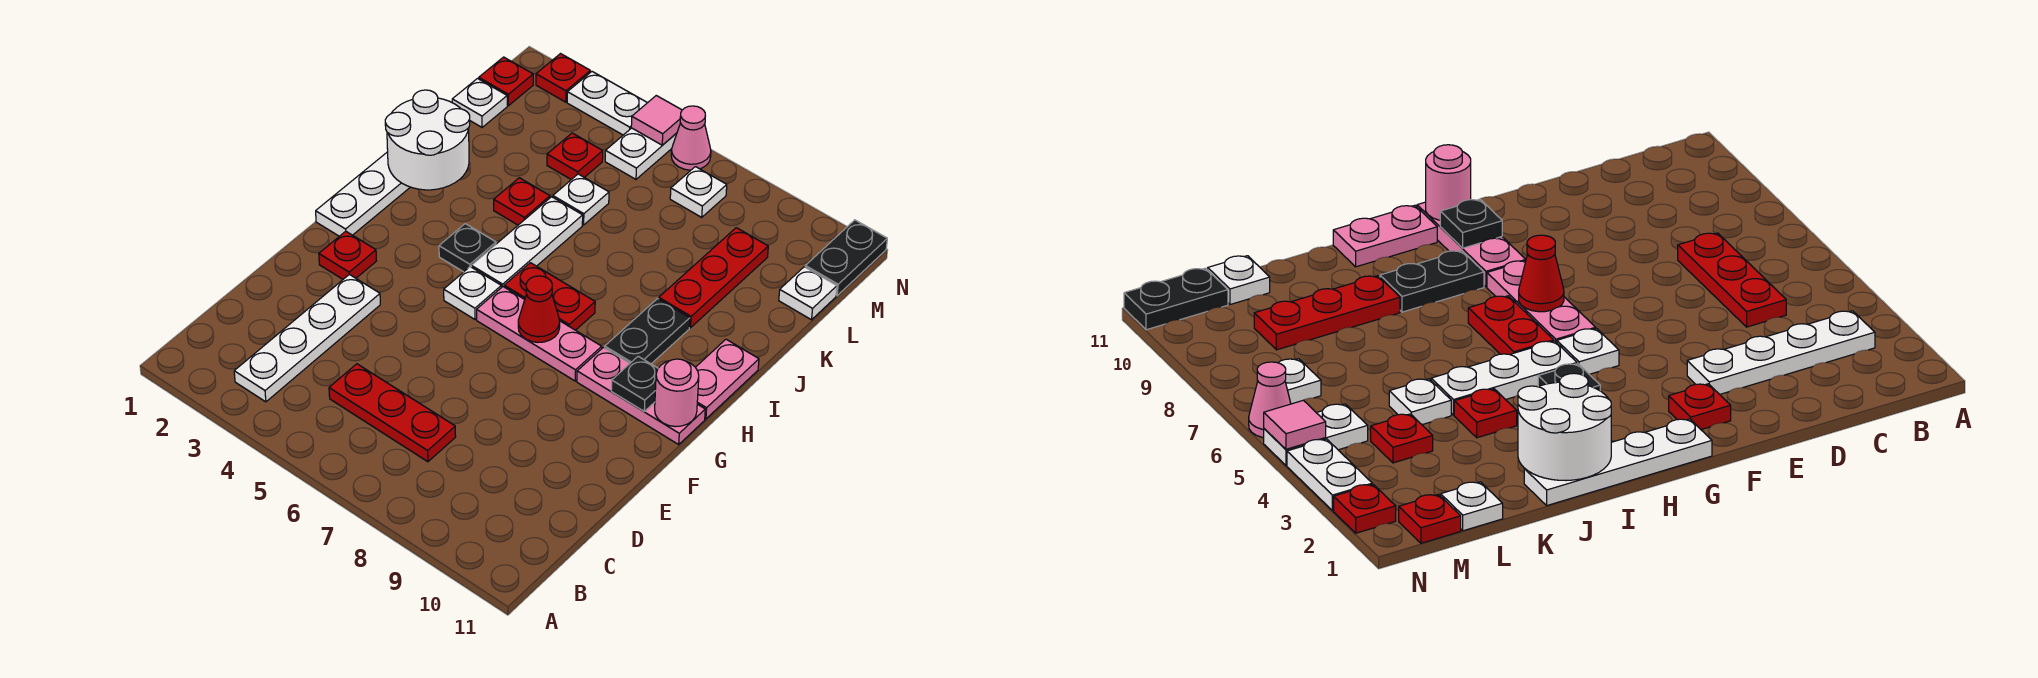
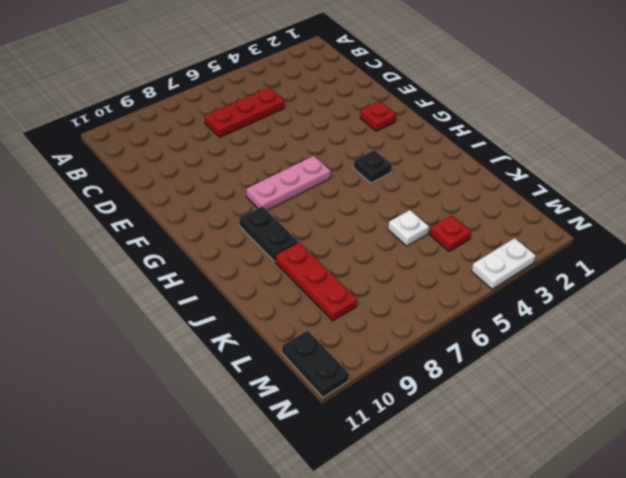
none -> white plate B3:E3 level 1
none -> white plate G1:J1 level 1
none -> white plate G5 level 1
none -> pink plate G9:G11 level 1

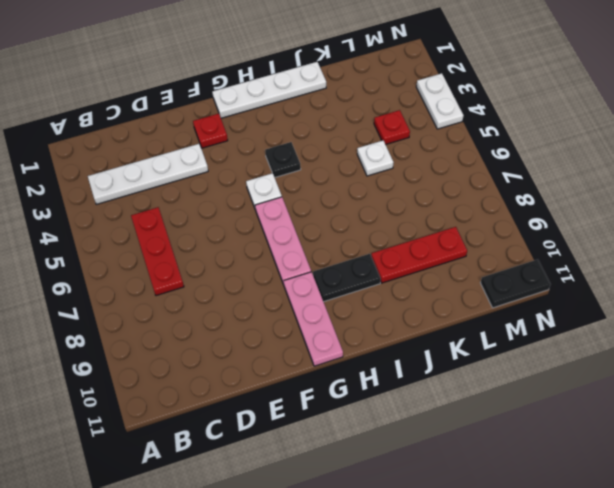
none -> white plate H5:J5 level 1
none -> red plate H6:H7 level 1
none -> pink plate H11:I11 level 1
none -> red plate J4 level 1

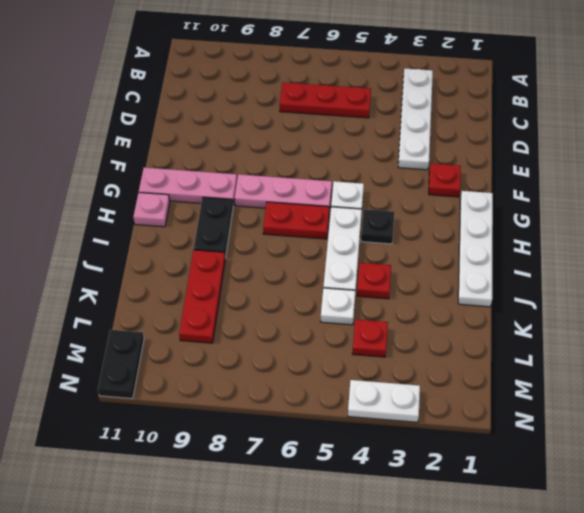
pink plate H11 level 1 -> pink plate H11:I11 level 1
none -> white plate L1 level 1
none -> white plate L11 level 1
none -> red plate M1 level 1
none -> white plate M5:N5 level 1

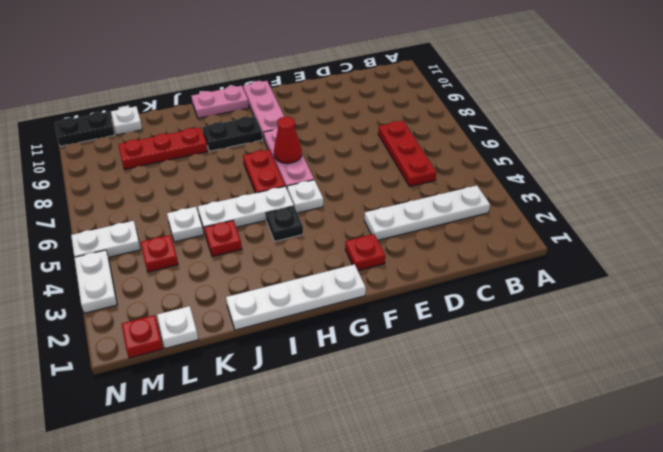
none -> white plate M7 level 1
none -> red plate N2 level 1
none -> pink cone N6 level 1
none -> black plate G10 level 2

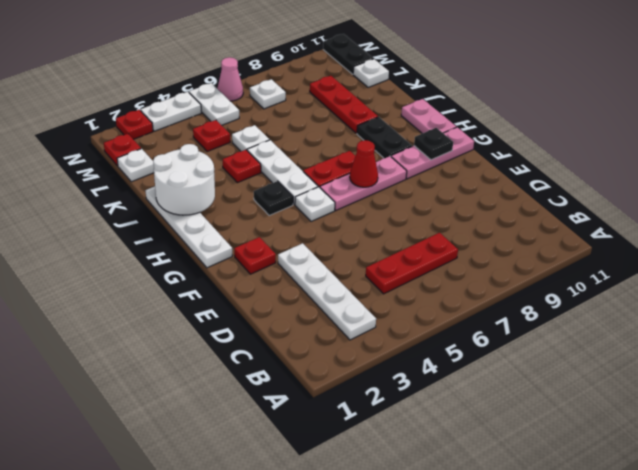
none -> pink round brick G11 level 2
none -> pink tile N5 level 2

